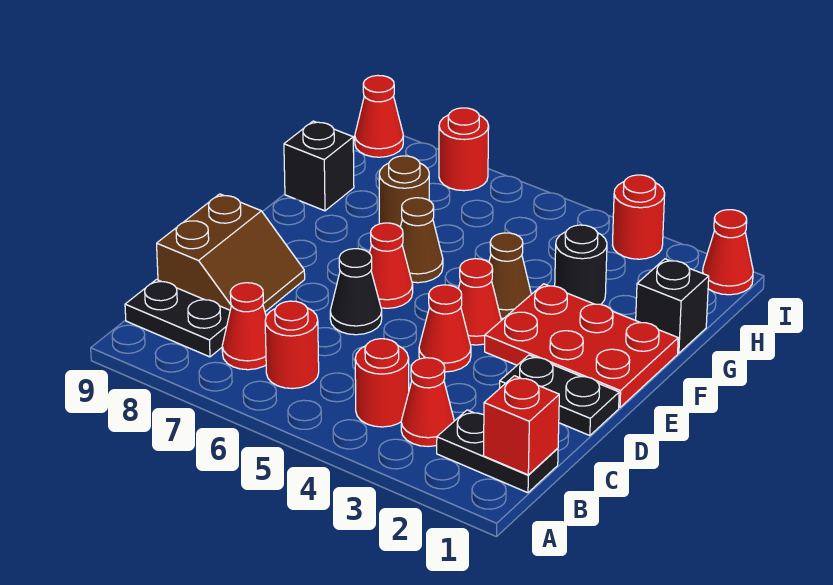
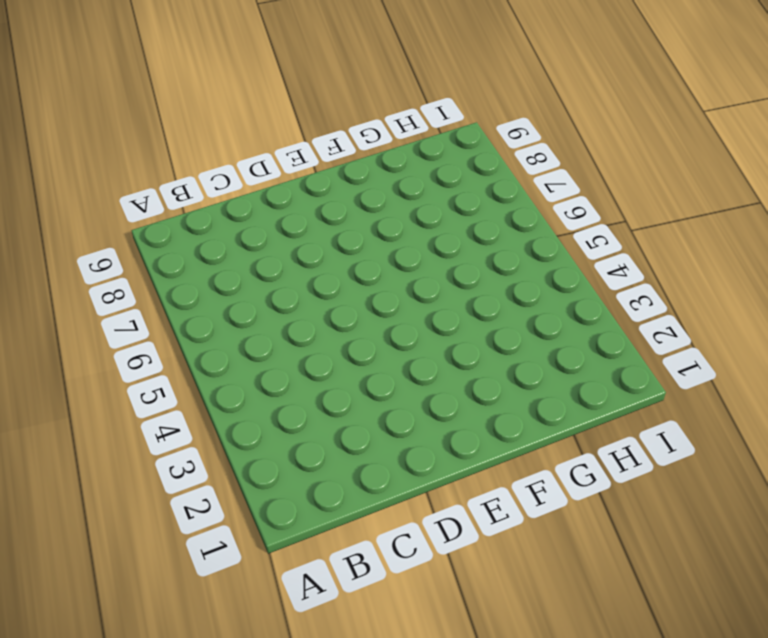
none -> black plate B1:B2 level 1
none -> red cone B3 level 1
none -> red round brick B4 level 1

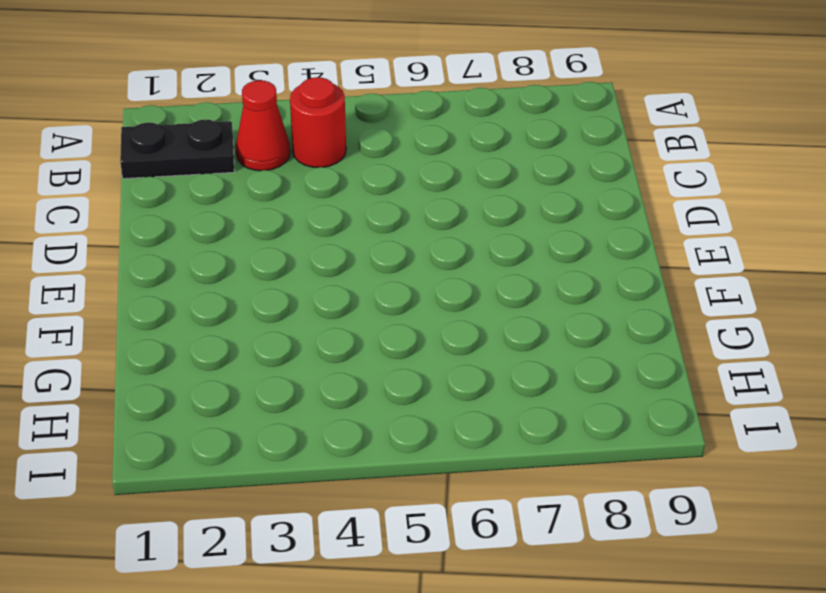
none -> red round brick B6 level 1
none -> red cone B7 level 1
none -> black plate B8:B9 level 1

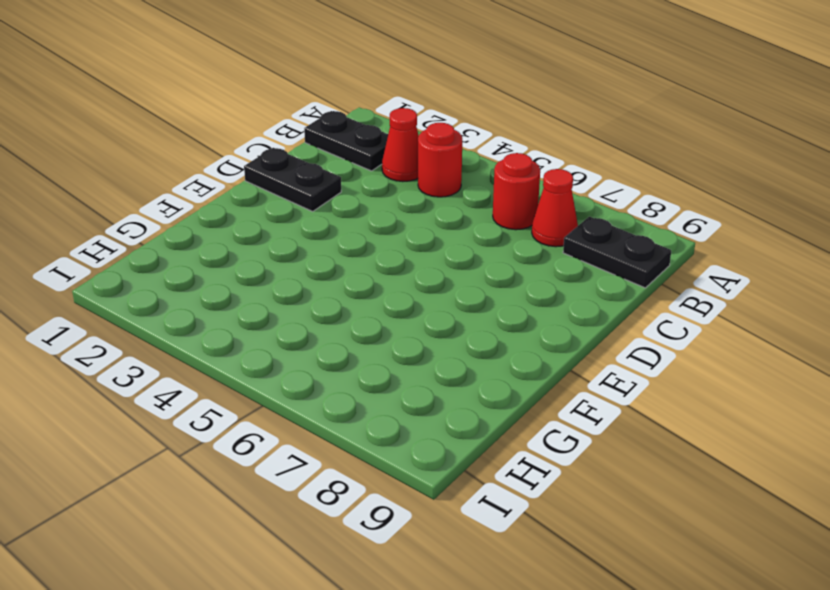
none -> brown slope C8:D9 level 1 top 9
none -> red cone D4 level 1
none -> black cone D6 level 1

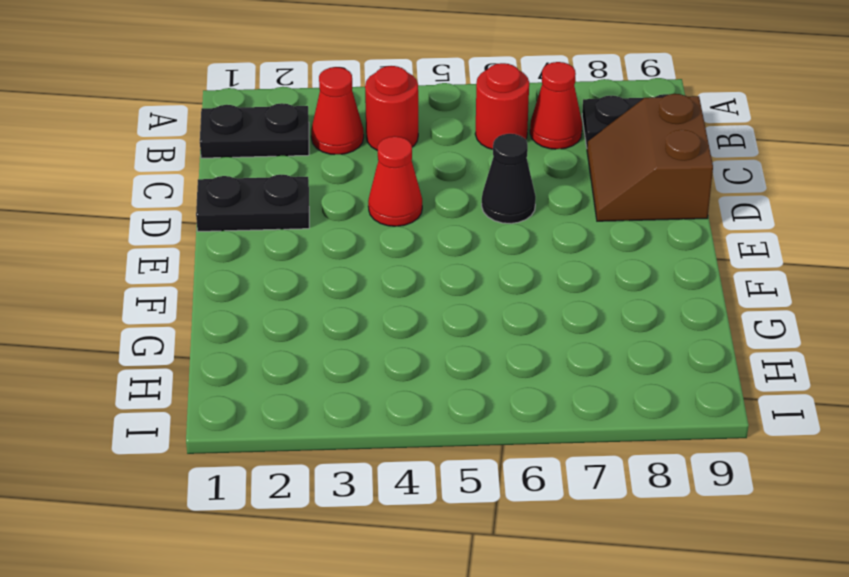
none -> red plate E1:F3 level 1
none -> red cone E4 level 1
none -> red cone E6 level 1

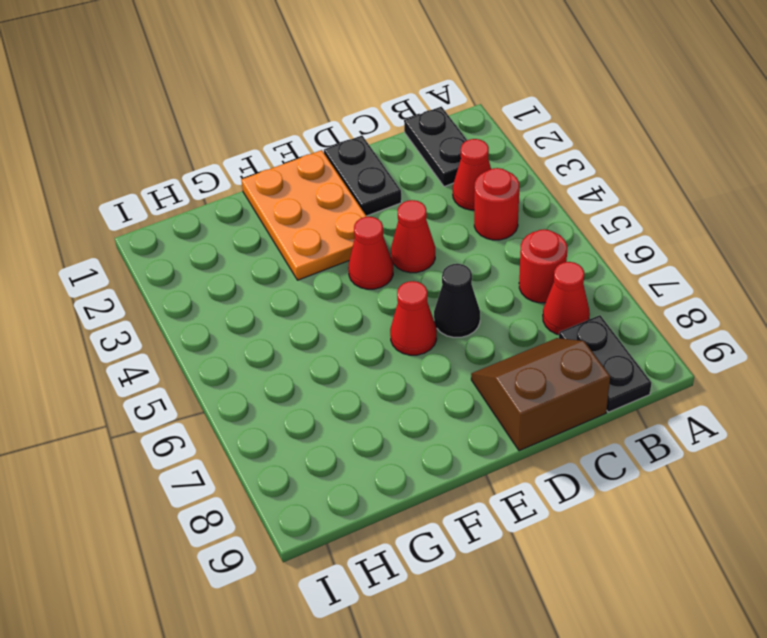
orange plate E1:F3 level 1 -> red plate E1:F3 level 1
none -> brown cone F4 level 1
none -> brown cone F6 level 1
none -> black brick G1 level 1

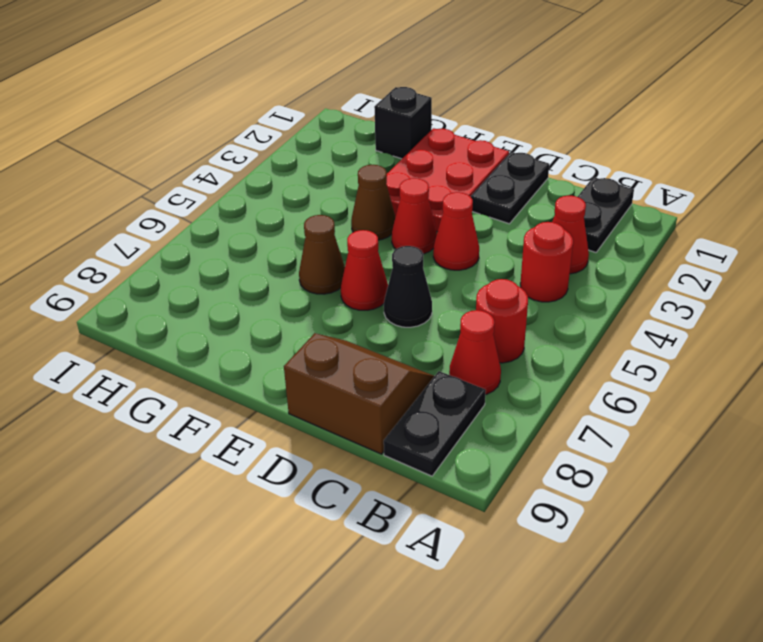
none -> black round brick G3 level 1
none -> brown round brick G7 level 1
none -> black brick G9 level 1

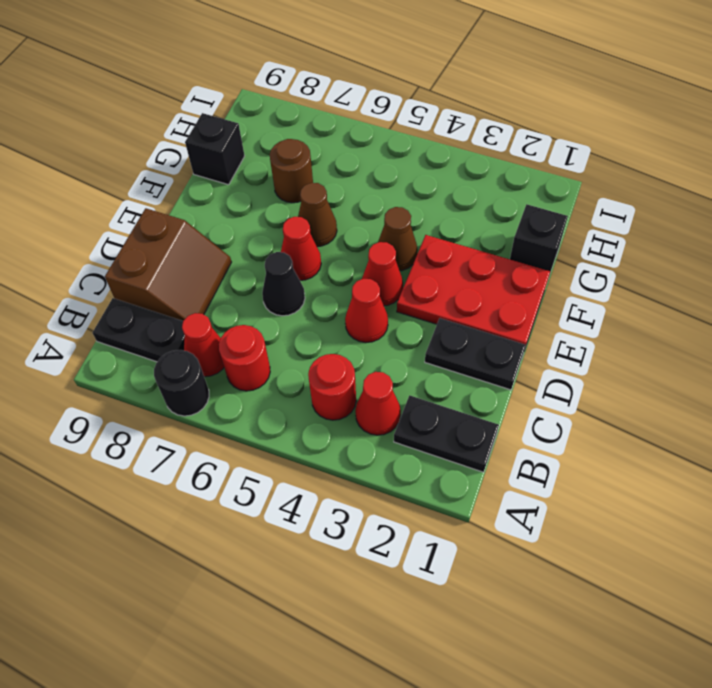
black round brick A7 level 1 -> black round brick G3 level 1
none -> red cone I1 level 1
none -> red round brick I3 level 1
none -> red round brick I7 level 1

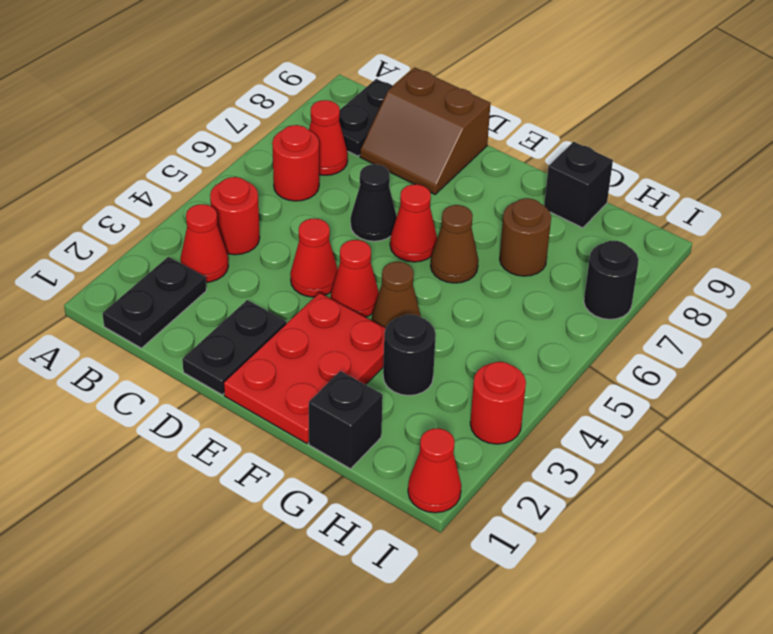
black round brick I7 level 1 -> red round brick I7 level 1
none -> red cone I9 level 1
none -> red brick B1 level 2

